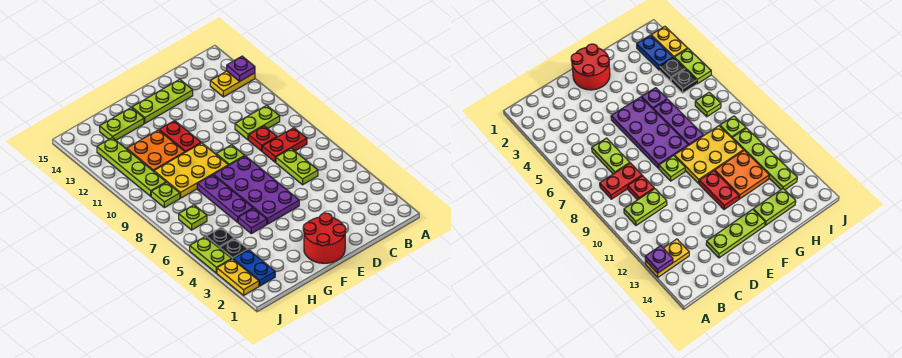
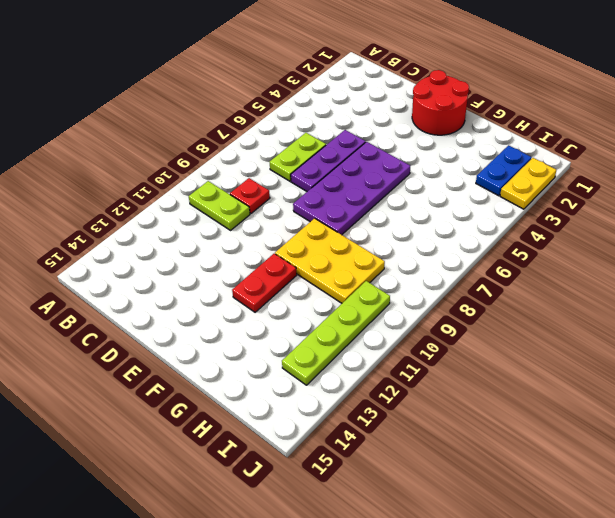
purple plate D5:D7 level 1 -> purple plate G6:G8 level 1
none -> yellow plate A13:B13 level 1
none -> red plate B8:C8 level 1
none -> lime plate D14:F14 level 1

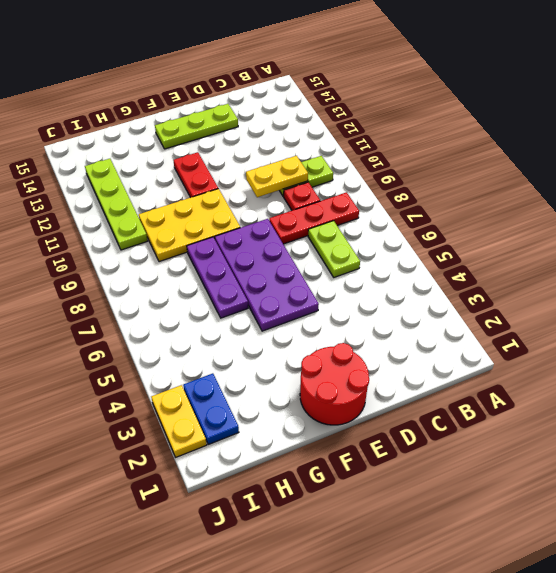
red plate B8:D8 level 1 -> red plate B8:C8 level 1
yellow plate C10:D10 level 2 -> yellow plate A13:B13 level 1
none -> lime plate E9 level 1
none -> purple plate G5 level 1
none -> orange plate G11:H12 level 1

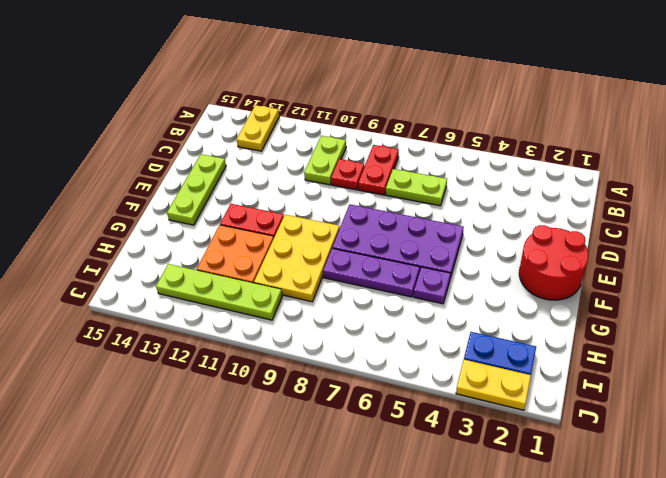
none -> lime plate E9 level 1
none -> lime plate G14:H14 level 1
none -> black plate I4 level 1

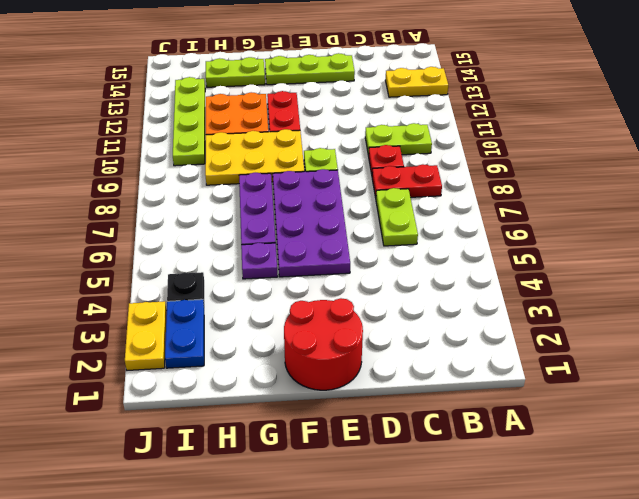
none -> black plate I5 level 1
none -> lime plate I7 level 1
none -> lime plate I9 level 1

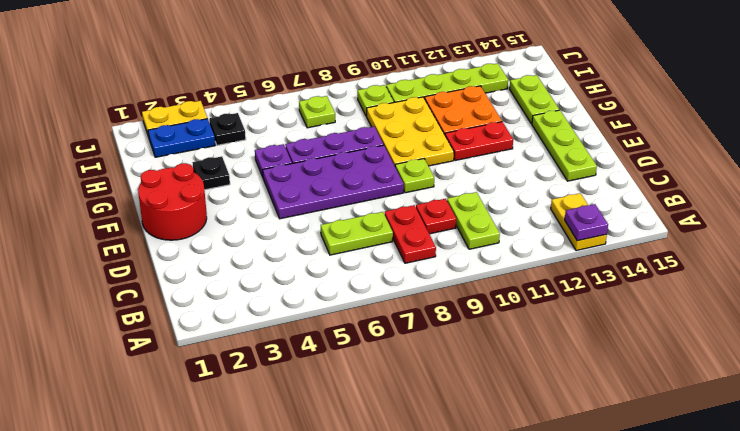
black plate G3 level 1 -> black plate I5 level 1
none -> lime plate J4:J5 level 1

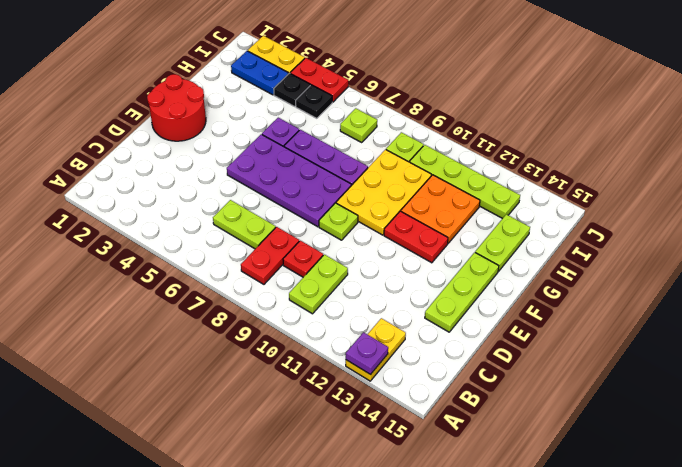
red plate J4:J5 level 1 -> lime plate J4:J5 level 1

